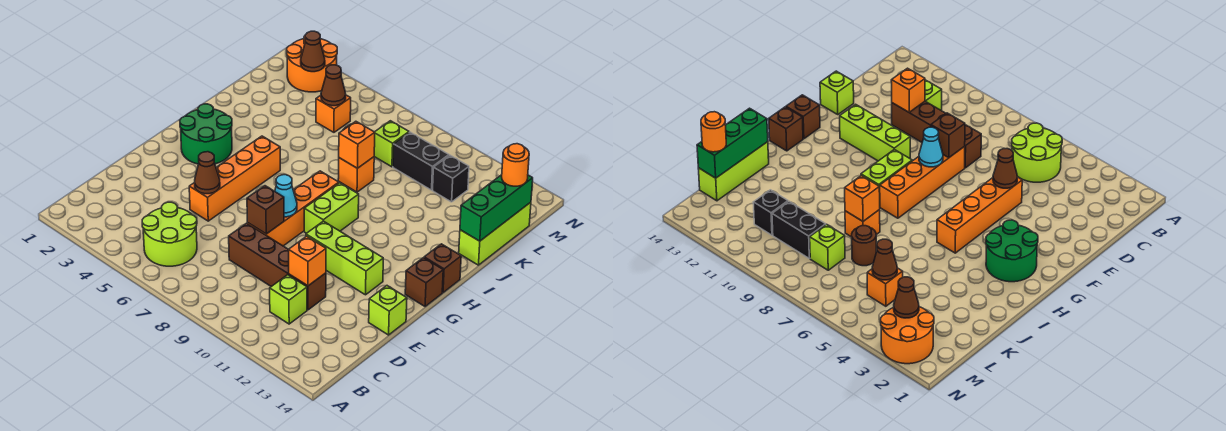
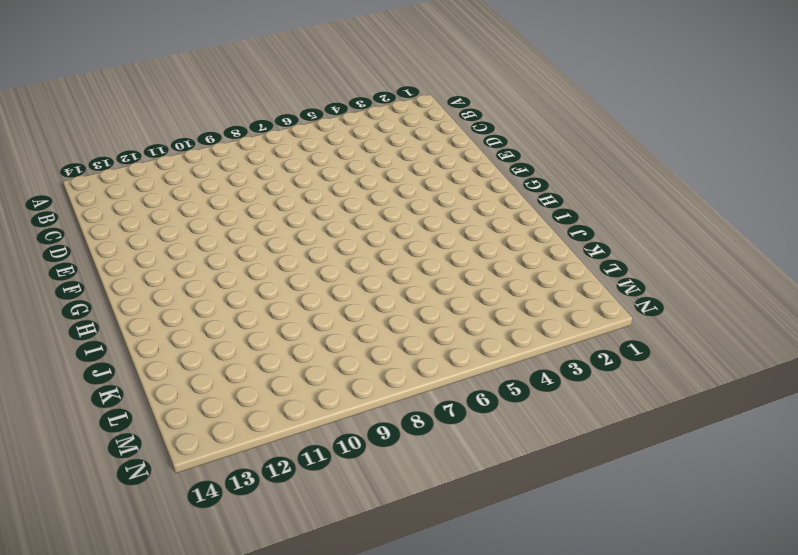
none -> lime round brick B5:C6 level 1
none -> lime brick C11 level 1
none -> brown brick D8:D11 level 1

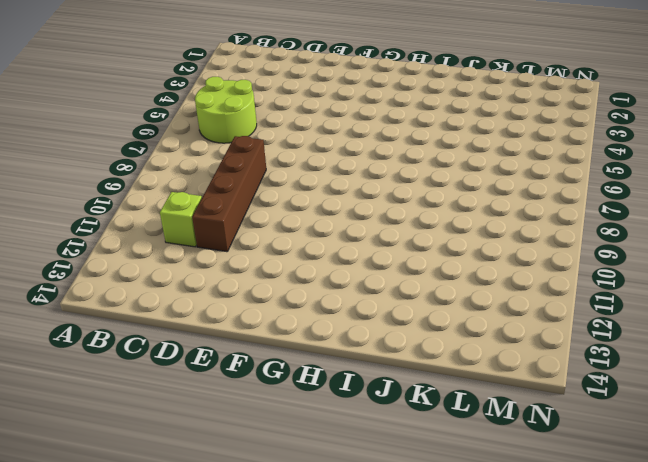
none -> orange brick E5:H5 level 1
none -> orange brick E8:H8 level 1
none -> lime brick E14 level 1

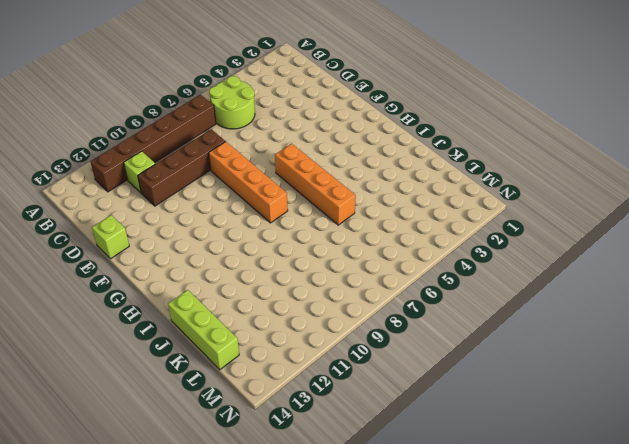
brown brick B7:B12 level 1 -> none
orange brick G6:J6 level 1 -> orange brick E5:H5 level 1
none -> lime brick F10:F12 level 1
none -> green round brick G2:H3 level 1
none -> lime brick G9:H9 level 1

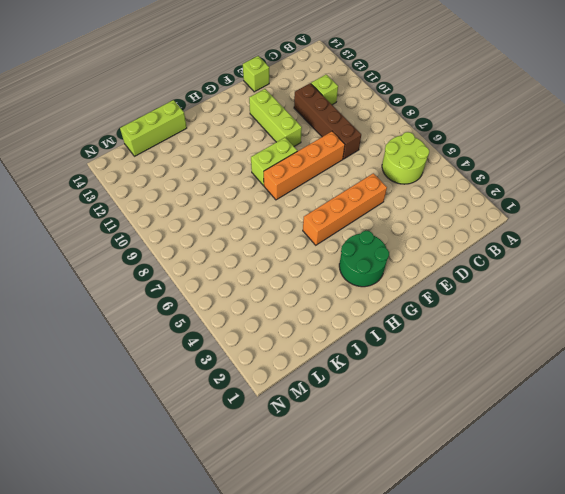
none -> brown brick G14 level 1
none -> brown brick H14 level 1
none -> orange brick J8 level 1

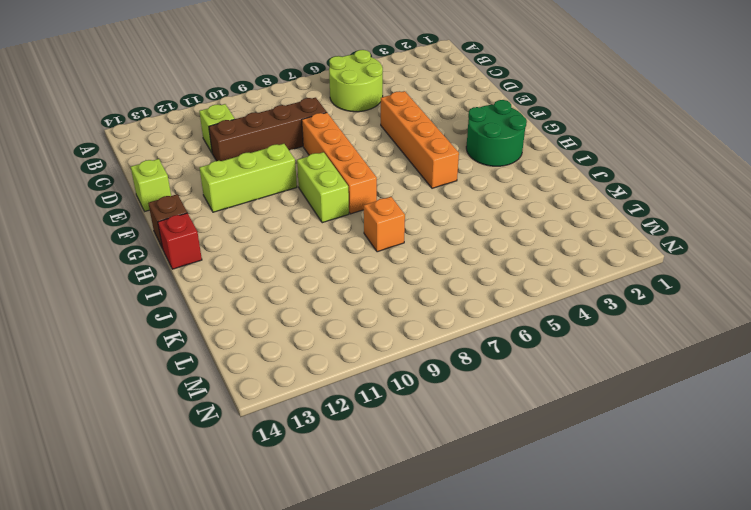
red brick H14 level 1 -> brown brick H14 level 1
none -> lime brick J14:L14 level 1
none -> brown round brick K7 level 1
none -> orange brick L5 level 1

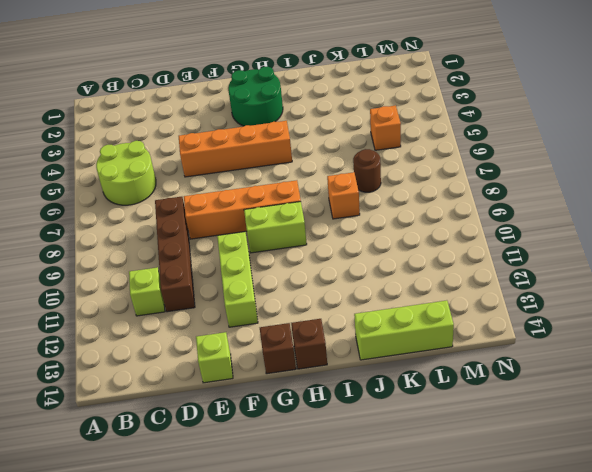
none -> lime brick L8 level 1
none -> black brick L9:L10 level 1
none -> black brick L11 level 1

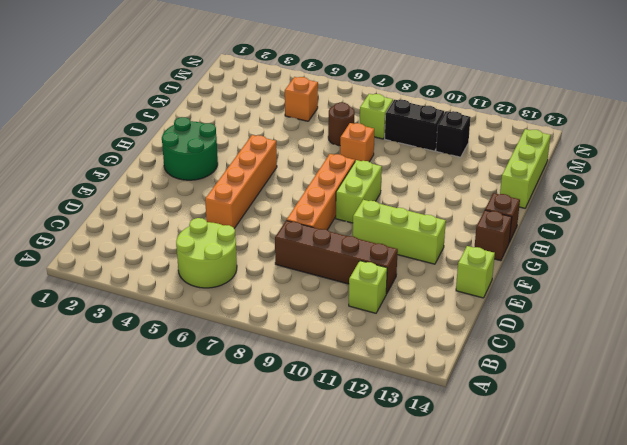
none -> orange round brick M2:N3 level 1
none -> orange brick D11 level 2
none -> brown cone E5 level 2

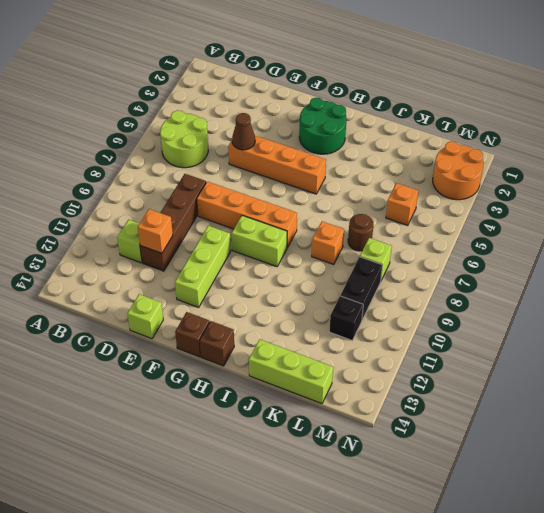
none -> brown brick E8 level 2
none -> cyan cone F8 level 2
none -> orange brick J8 level 2

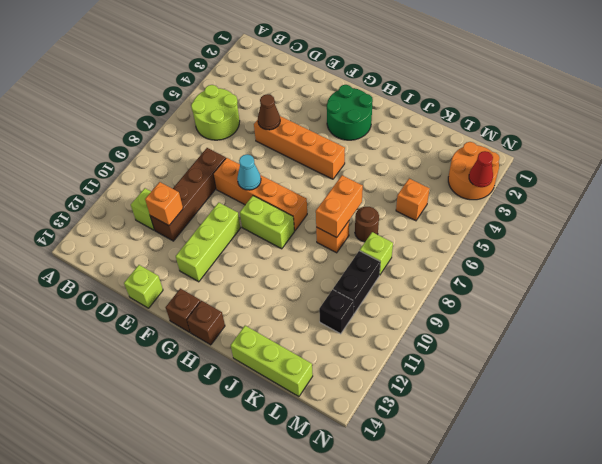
orange brick J7:J8 level 2 -> orange brick J8 level 2
red cone N3 level 2 -> none
none -> brown brick E8 level 2
none -> green brick J14:L14 level 2
none -> brown cone L5 level 2

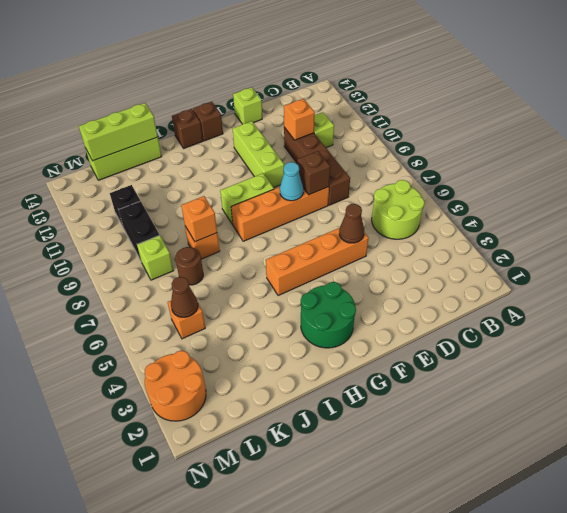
lime brick J14:L14 level 2 -> green brick J14:L14 level 2
none -> brown cone M3 level 2
none -> orange round brick L14 level 3

